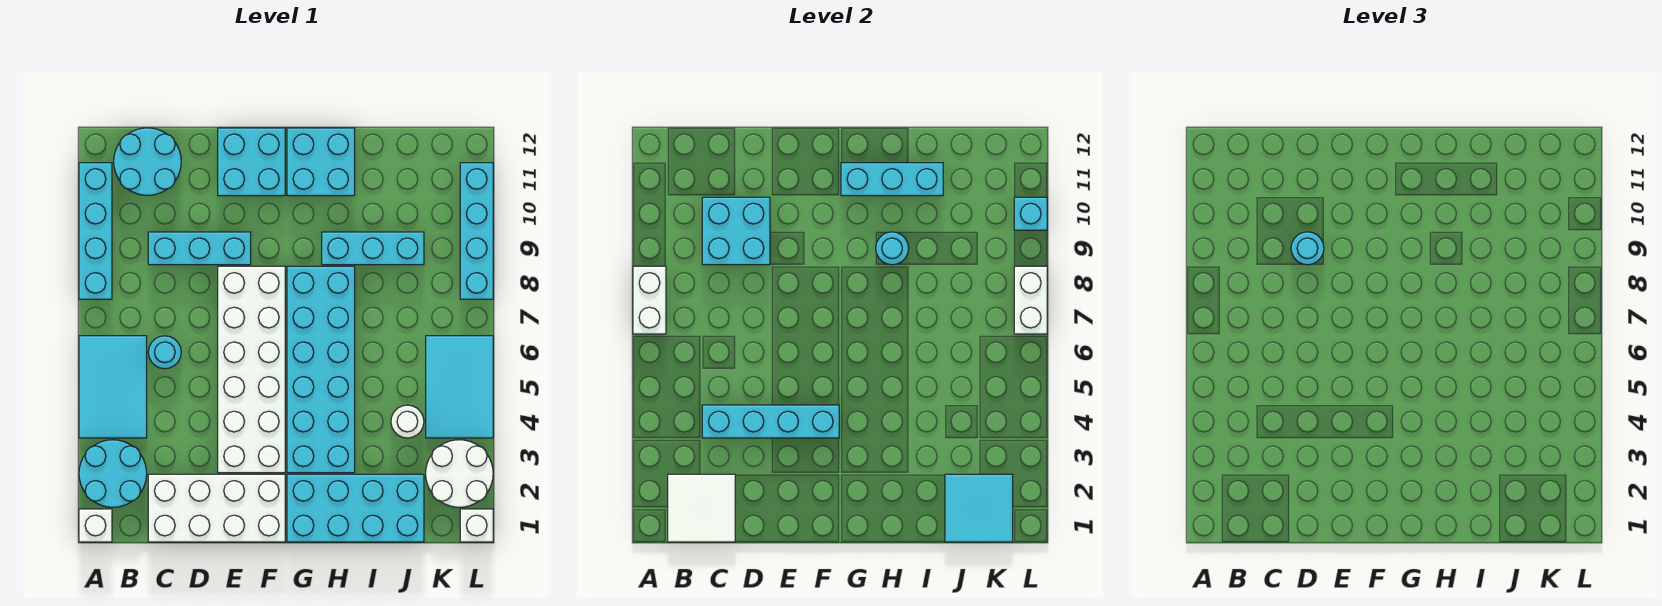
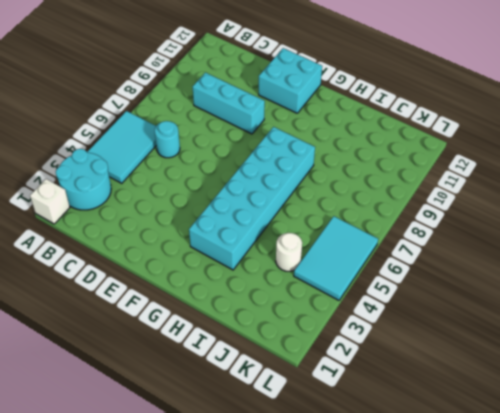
none -> cyan brick A8:A11 level 1
none -> cyan round brick B11:C12 level 1
none -> white brick C1:F2 level 1

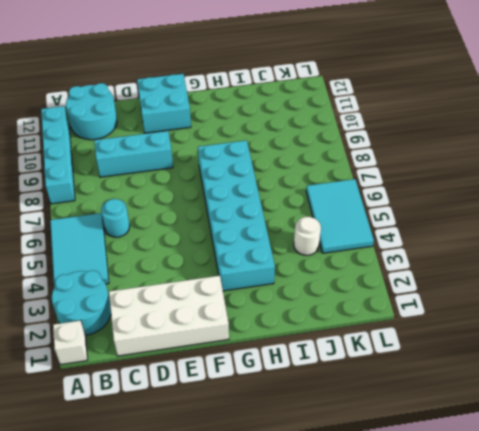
none -> white brick E3:F8 level 1
none -> cyan brick G1:J2 level 1
none -> cyan brick G11:H12 level 1

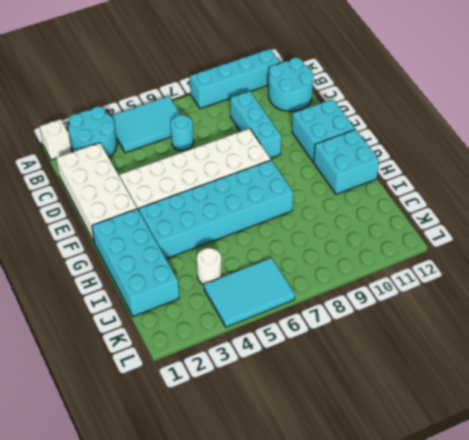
none -> cyan brick H9:J9 level 1
none -> white round brick K2:L3 level 1
none -> white brick L1 level 1

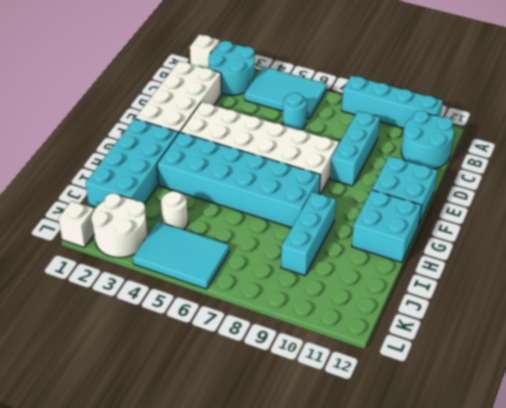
none -> cyan brick L8:L11 level 1
none -> white brick A7:A8 level 2
none -> white tile B1:C2 level 2

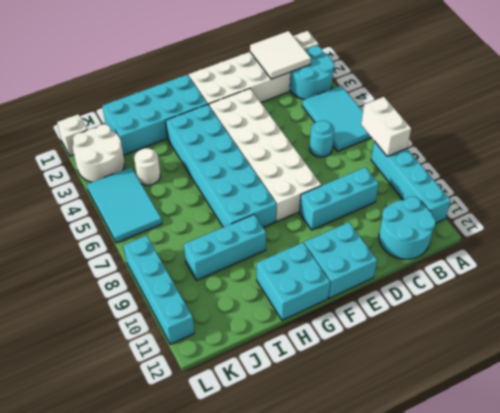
none -> cyan brick C4:F4 level 2
none -> cyan brick C9:D10 level 2
none -> cyan brick G11:I11 level 2

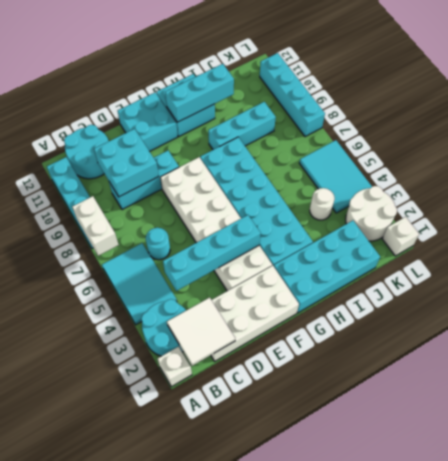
none -> cyan round brick H9 level 2
none -> cyan tile J1:K2 level 2
none -> white brick L7:L8 level 2

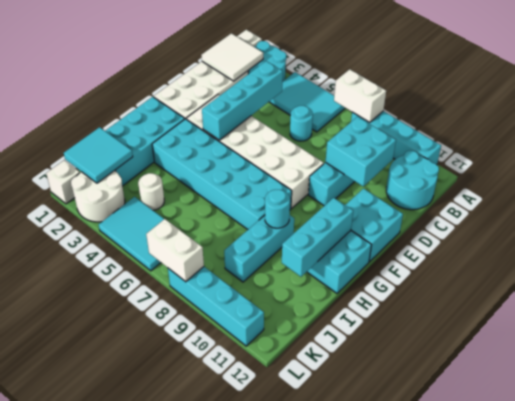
none -> cyan brick L10 level 2
none -> cyan round brick D9 level 3

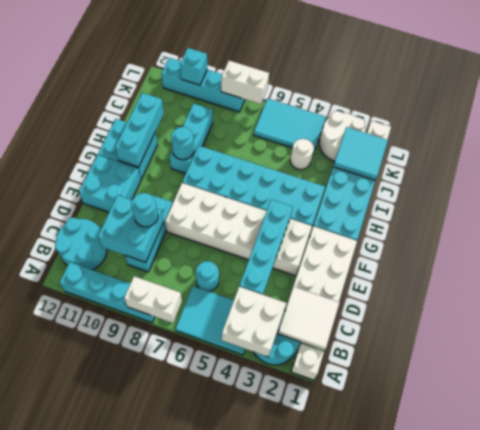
white brick A3:B4 level 2 -> none

